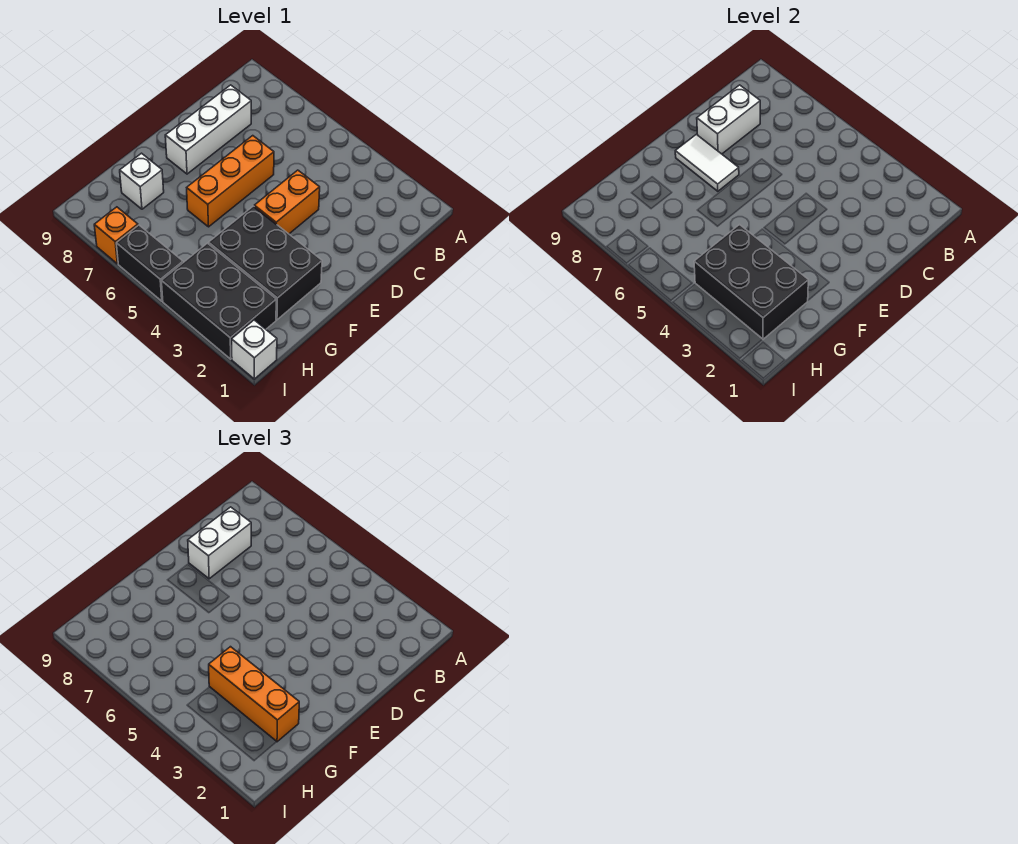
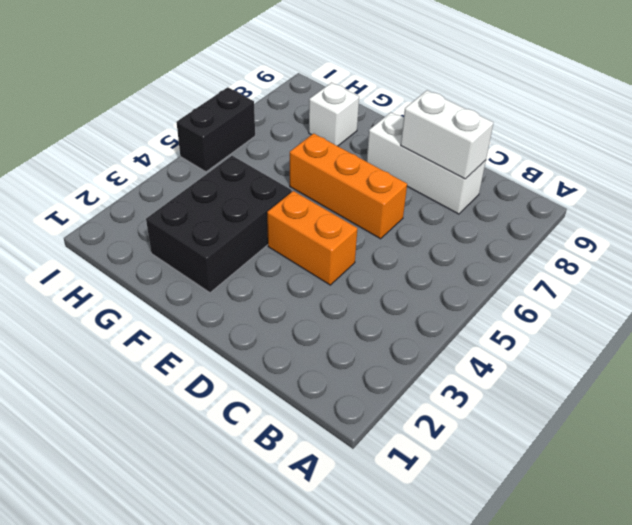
none -> black brick H2:I4 level 1
none -> white brick I1 level 1
none -> orange brick I7 level 1

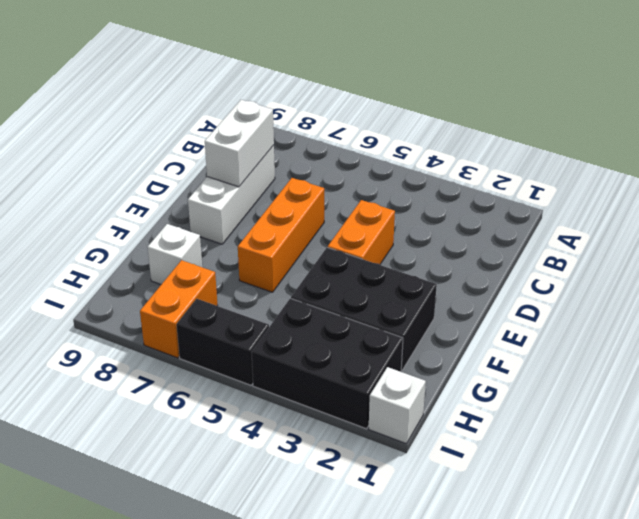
orange brick H7:I7 level 1 -> orange brick I7 level 1
none -> white tile E7:E8 level 2
none -> black brick G2:H4 level 2
none -> white brick C8:D8 level 3

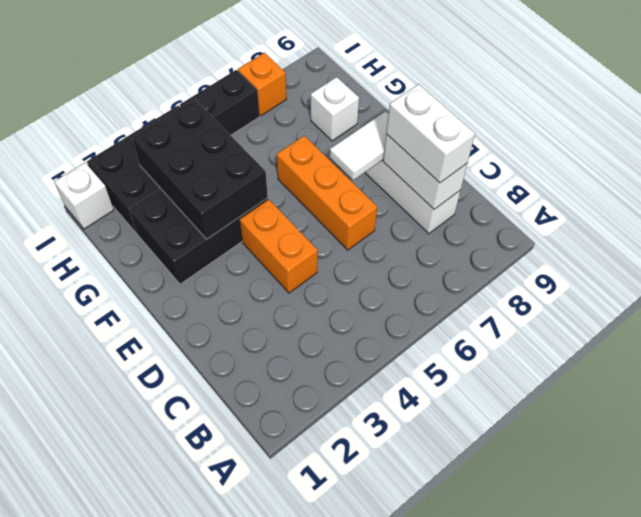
black brick F3:H4 level 2 -> black brick G2:H4 level 2
none -> orange brick G2:G4 level 3

